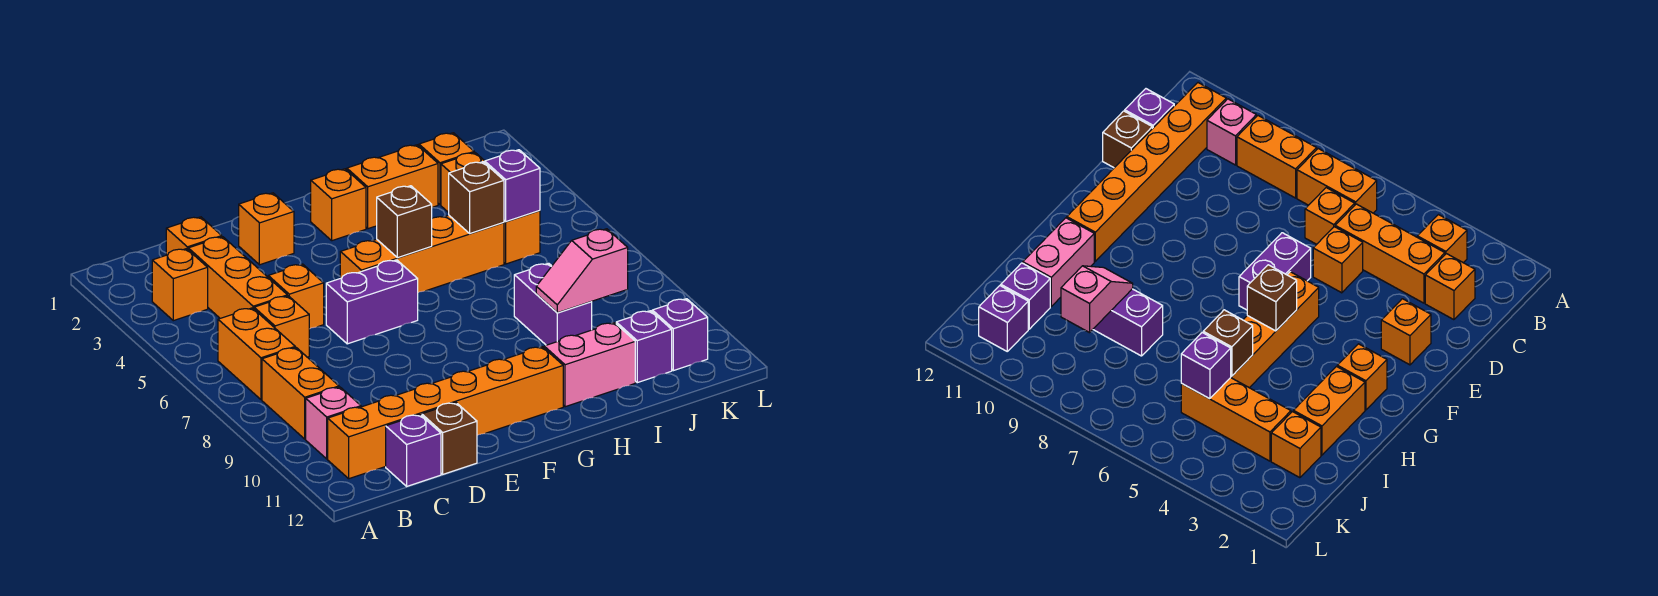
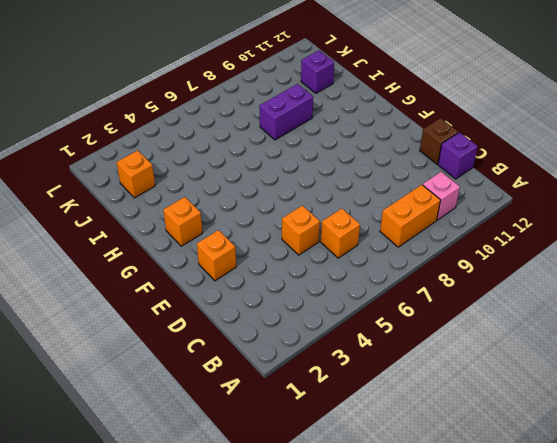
none -> orange brick B3 level 1
none -> orange brick B6:B7 level 1
none -> orange brick B11:G11 level 1

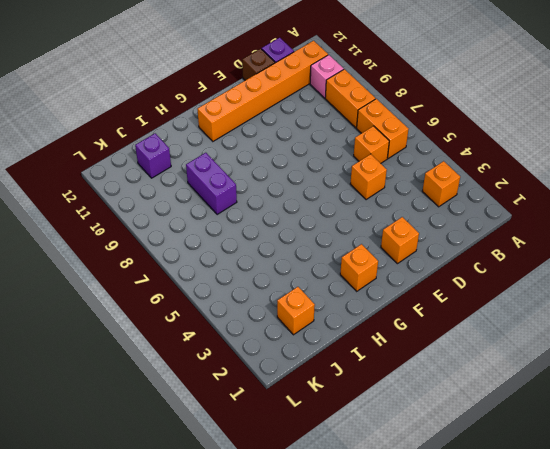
none -> orange brick C2 level 1
none -> orange brick C3:C5 level 1
none -> purple brick E6:F6 level 1

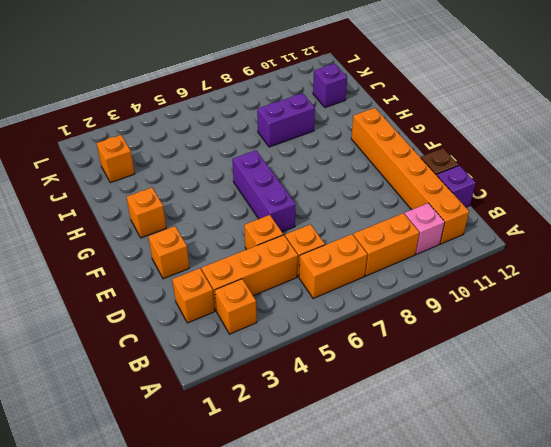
purple brick E6:G6 level 1 -> purple brick E6:F6 level 1
none -> orange brick F5:I5 level 1
none -> orange brick H2:I2 level 1
none -> pink brick H11:I11 level 1

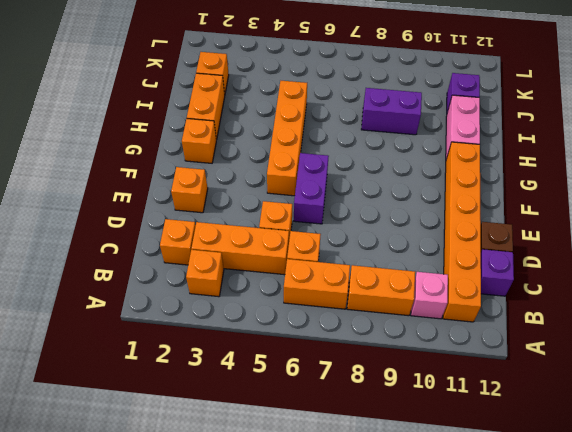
none -> orange brick J3:J5 level 1
none -> purple brick K11 level 1
none -> brown brick G5 level 2

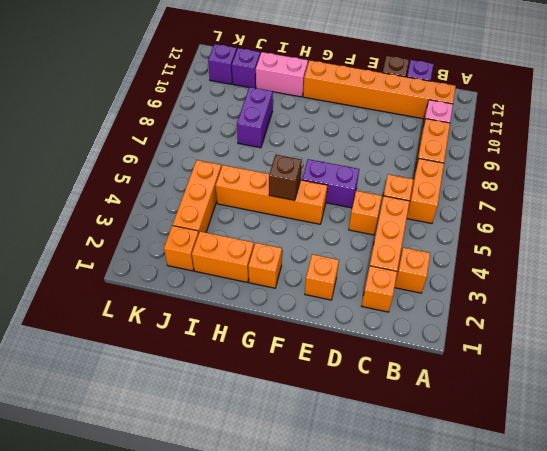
none -> brown brick I5 level 2
none -> pink slope I9:J9 level 2 top J
none -> purple brick J5 level 2

